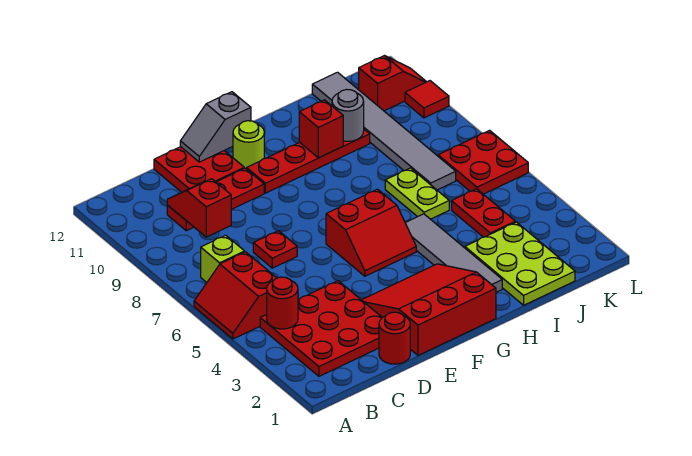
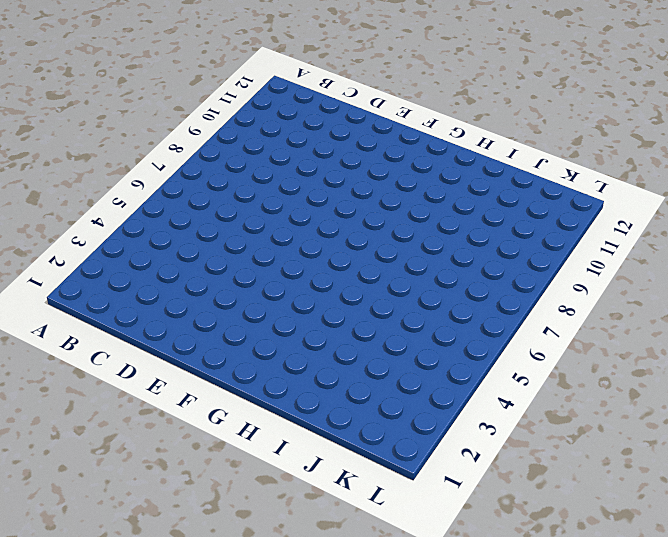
none -> red slope A5:B6 level 1 top B
none -> red plate B2:D4 level 1
none -> lime brick B7 level 1

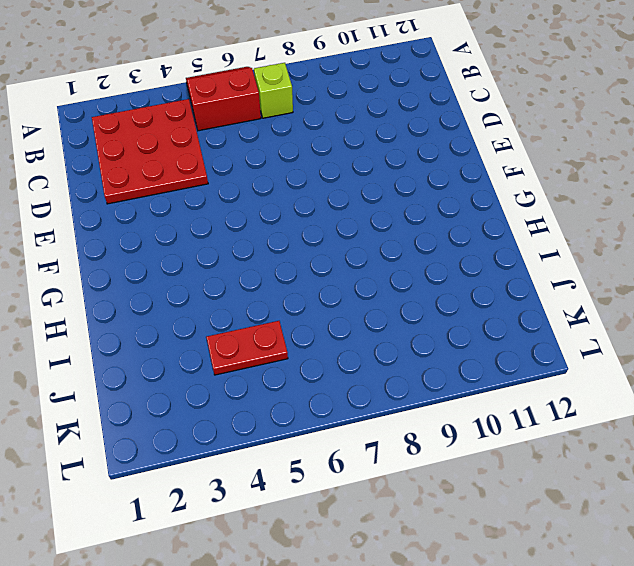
none -> red plate C10:E10 level 1
none -> red round brick D1 level 1
none -> red plate D7 level 1

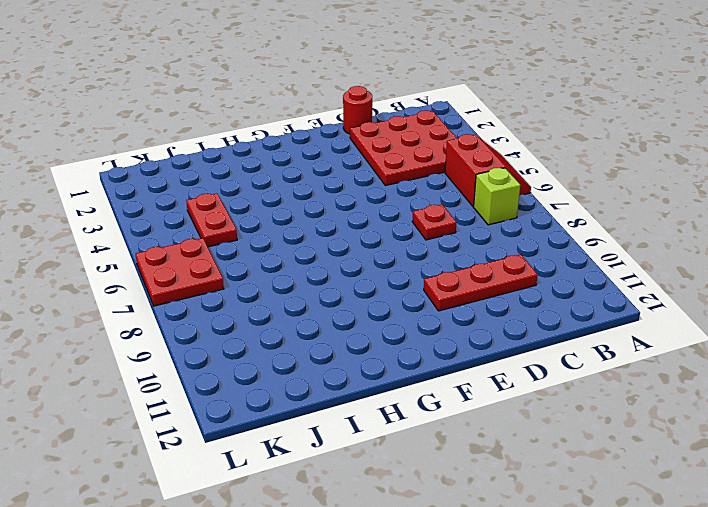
none -> red plate D11:E12 level 1
none -> red slope E1:G3 level 1 top 1
none -> red slope F5:G6 level 1 top 6

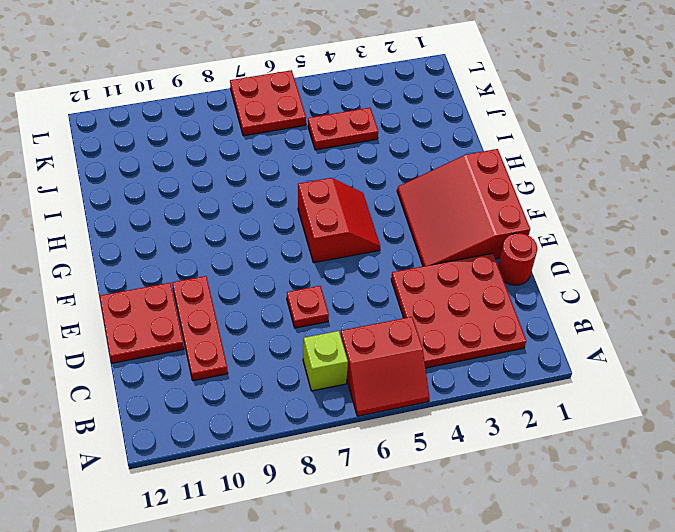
none -> red plate F10:I10 level 1
none -> lime round brick F11 level 1
none -> grey tile H2:H5 level 1

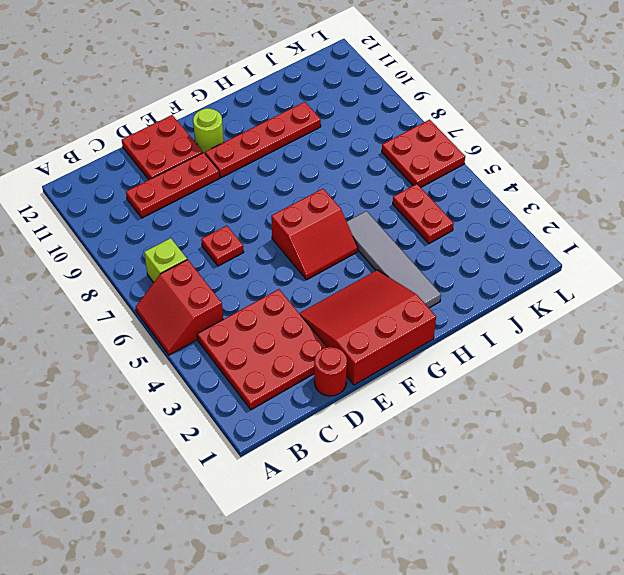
none -> lime plate I1:J3 level 1
none -> lime plate I6:I7 level 1
none -> grey tile J7:J12 level 1

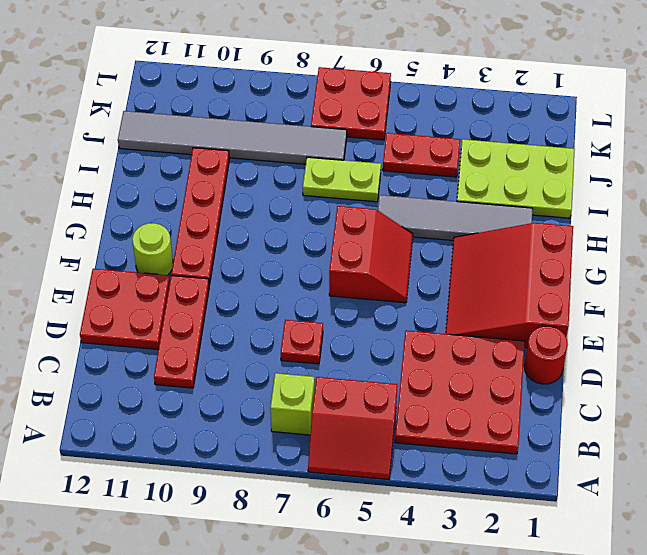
none -> red slope K11:L11 level 1 top K
none -> red tile L10 level 1
none -> red round brick B4 level 2

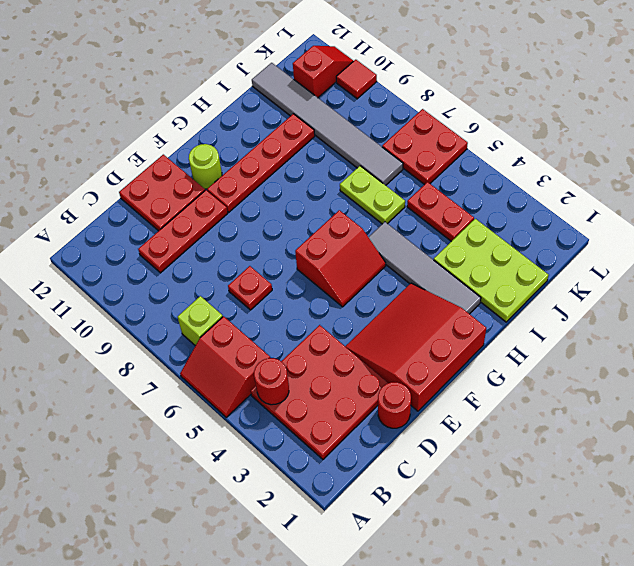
none -> red slope C9:C10 level 2 top 9
none -> grey slope E12:F12 level 2 top F
none -> red brick H10 level 2

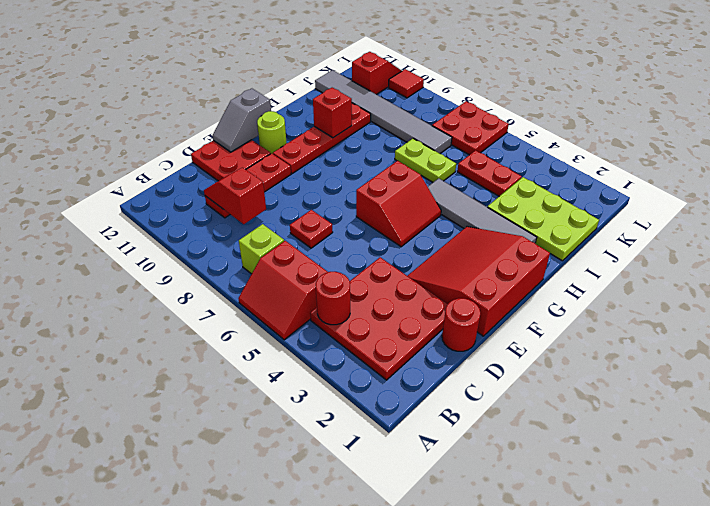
none -> grey round brick I10 level 2

